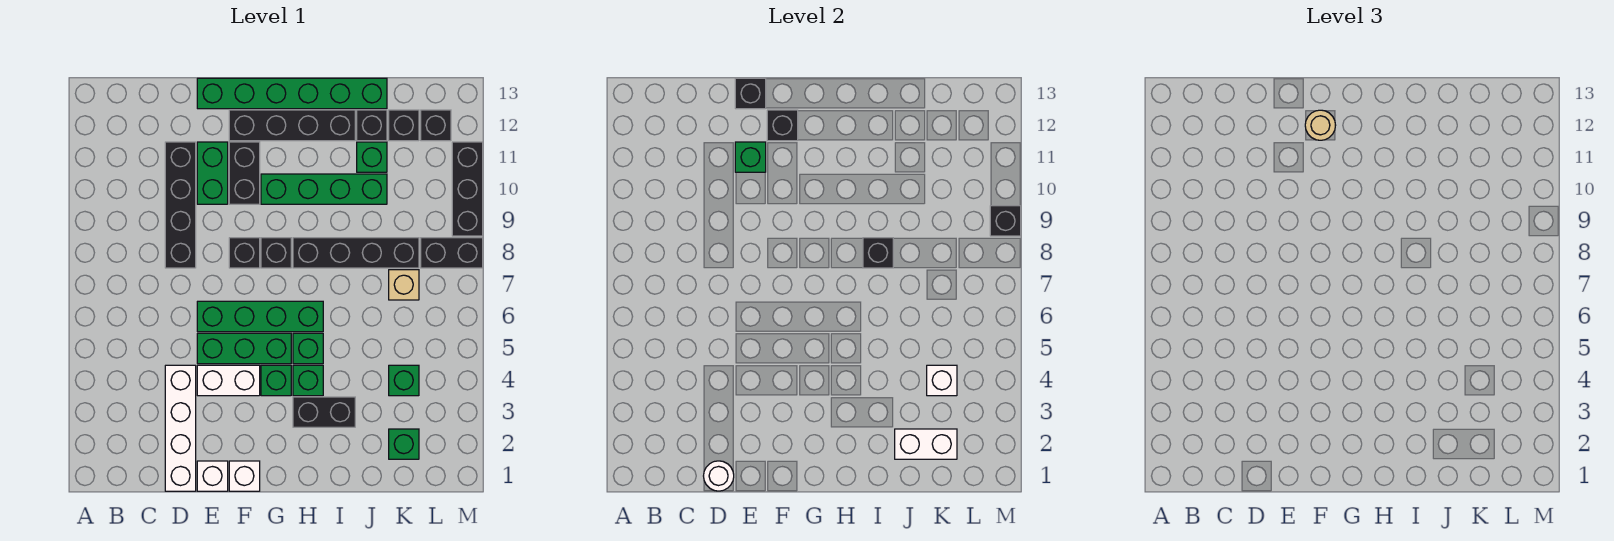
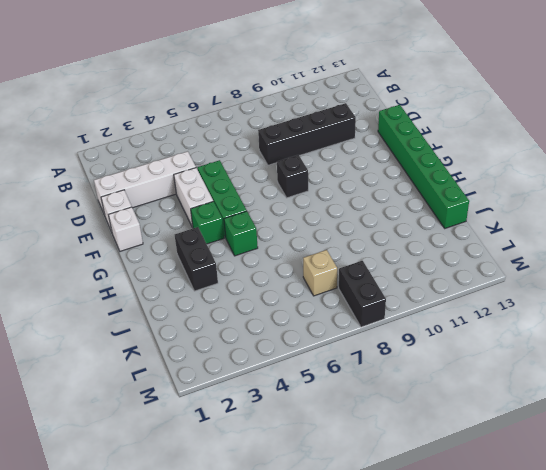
none -> green brick E6:H6 level 1
none -> green brick E10:E11 level 1
none -> black brick F10:F11 level 1
none -> black brick F12:I12 level 1

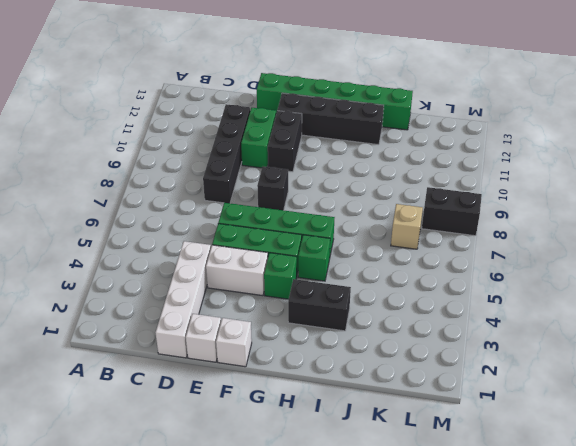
none -> black brick G8 level 1
none -> green brick G10:J10 level 1
none -> green brick H4 level 1
none -> black brick H8:K8 level 1

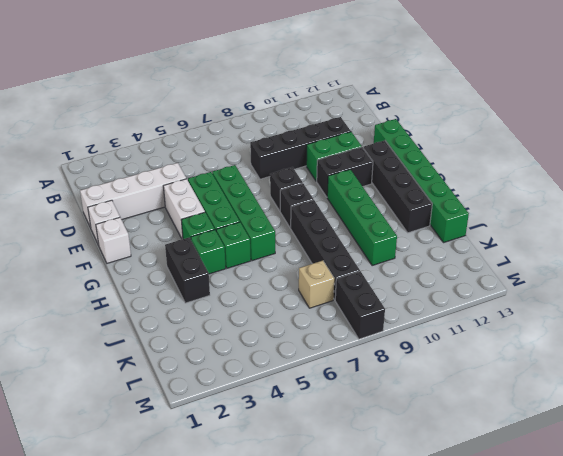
none -> green brick J11 level 1
none -> black brick J12 level 1
none -> green brick K2 level 1
none -> green brick K4 level 1

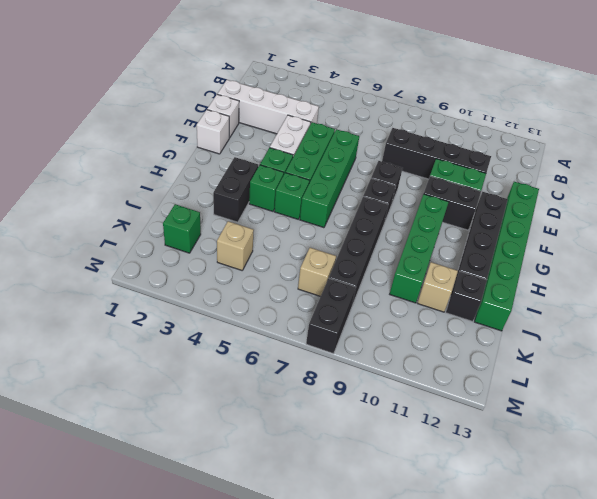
tan brick J11 level 1 -> green brick J11 level 1
tan brick K4 level 1 -> green brick K4 level 1
none -> black brick K12 level 1
none -> black brick L12 level 1
none -> black brick M9:M11 level 1
none -> white round brick D1 level 2

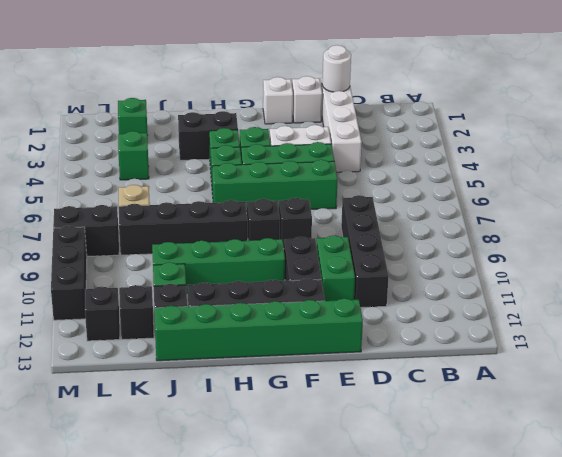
none -> green brick E11 level 2
none -> black brick E13 level 2
none -> black brick F12 level 2
none -> black brick I8 level 2

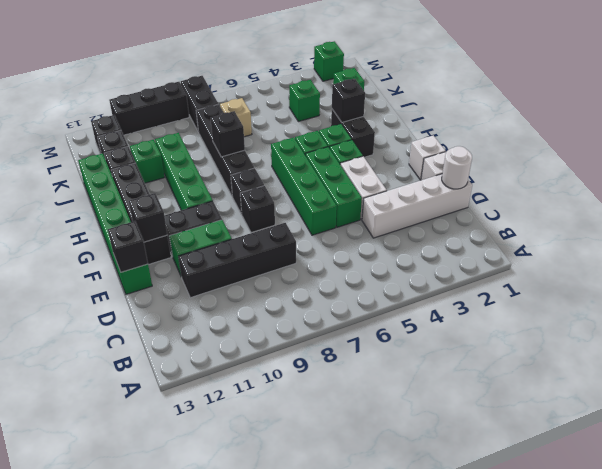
black brick I3 level 2 -> black brick M9 level 2
green brick M2 level 1 -> green brick E11 level 2
none -> white brick J2:K2 level 2
none -> white brick K4 level 2
none -> tan round brick F12 level 3

